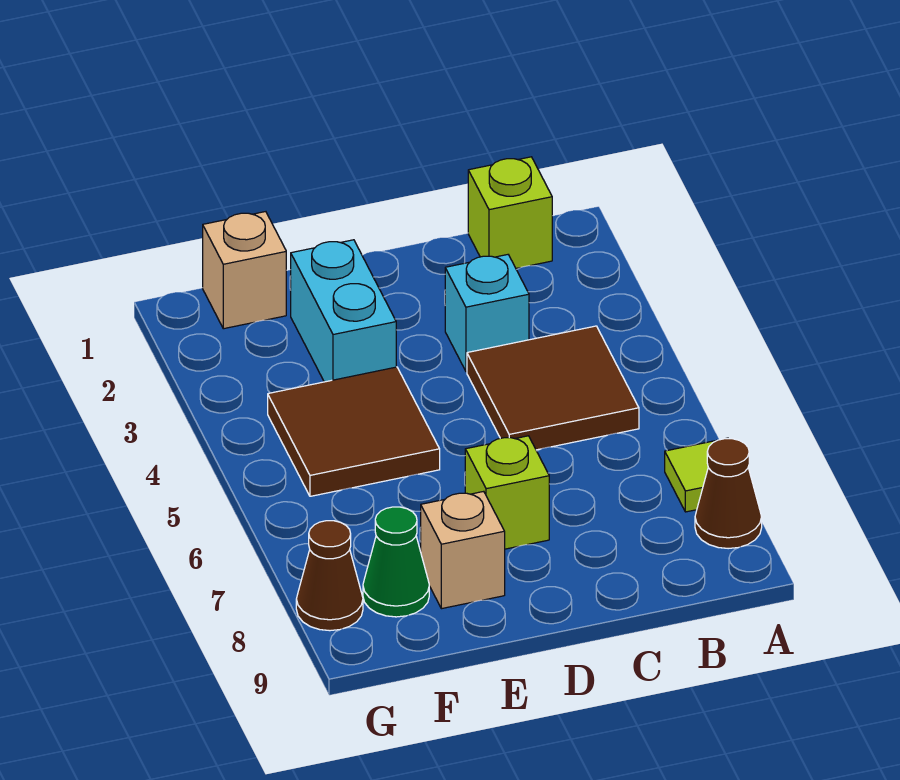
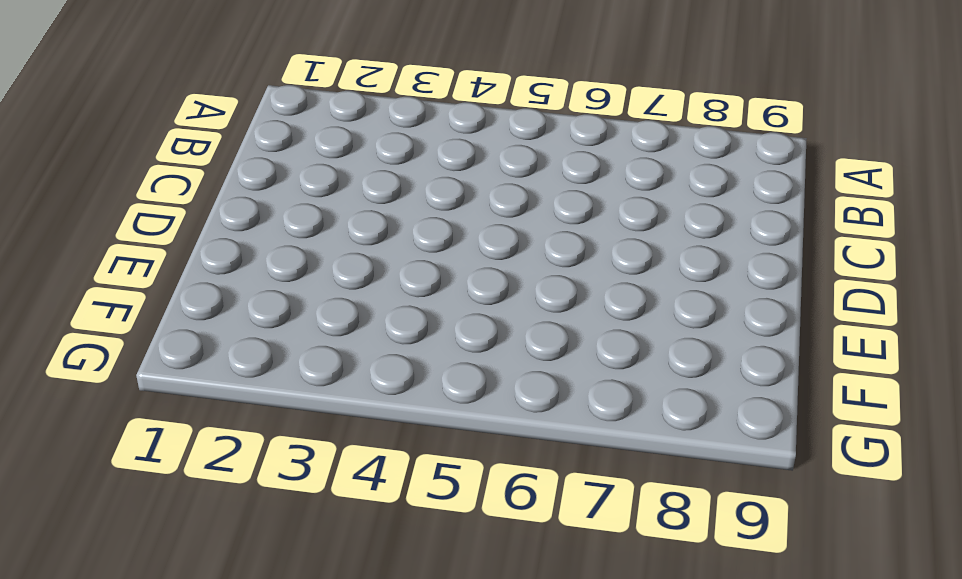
none -> lime tile A7 level 1
none -> brown cone A8 level 1
none -> lime brick B1 level 1

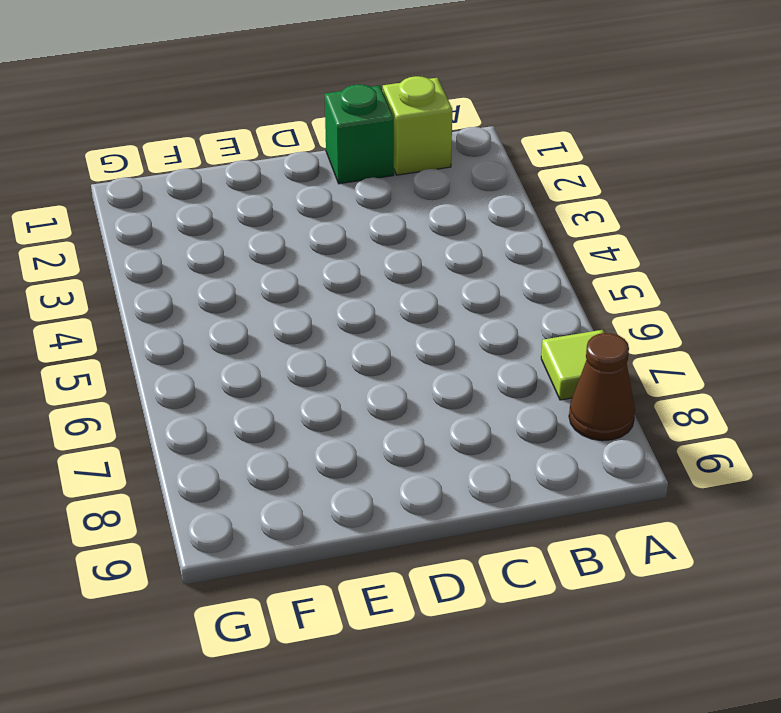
green brick C1 level 1 -> none
none -> brown tile B4:C5 level 1
none -> cyan brick C3 level 1
none -> lime brick D7 level 1

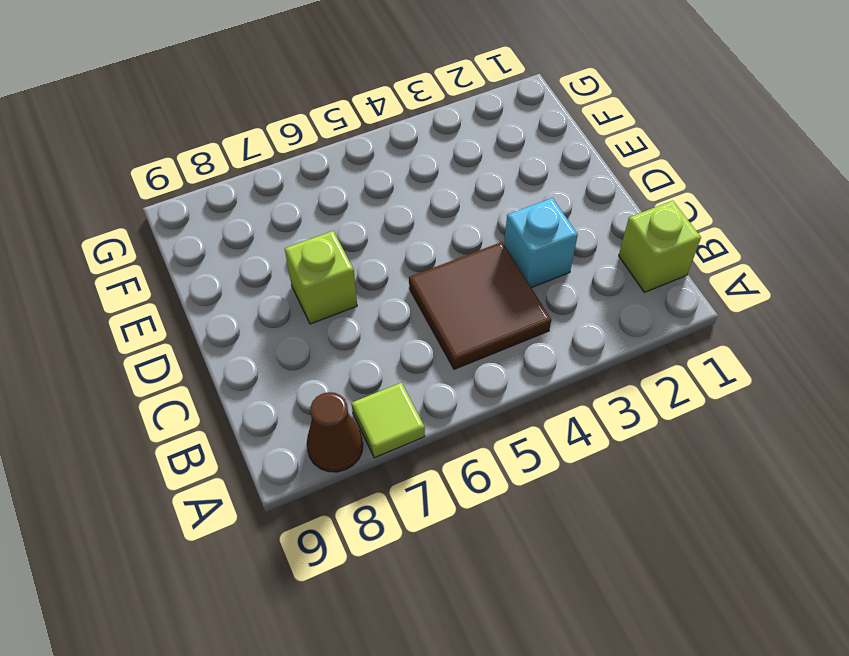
none -> cyan brick E2:E3 level 1
none -> brown tile E4:F5 level 1
none -> tan brick E8 level 1

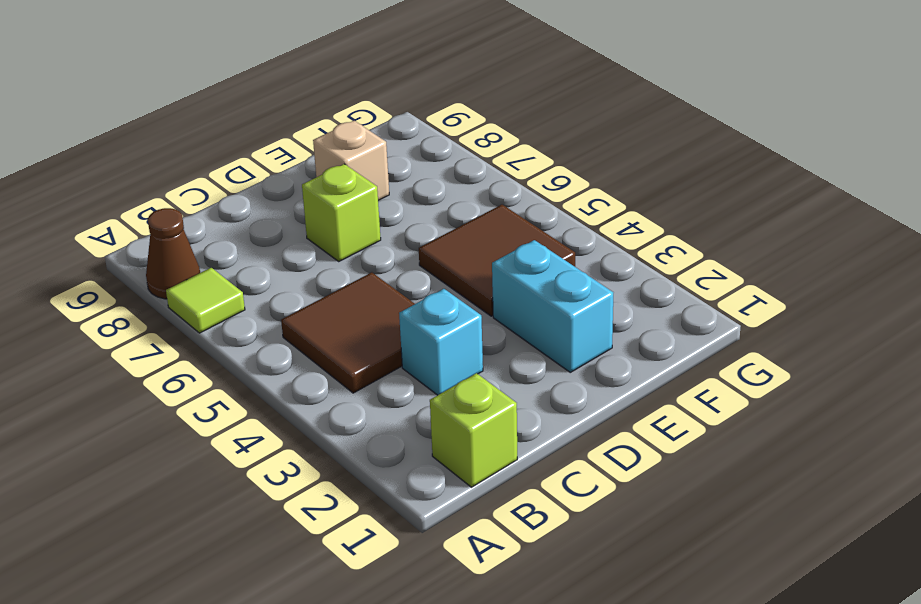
none -> tan brick F1 level 1
none -> green cone F8 level 1
none -> brown cone G8 level 1

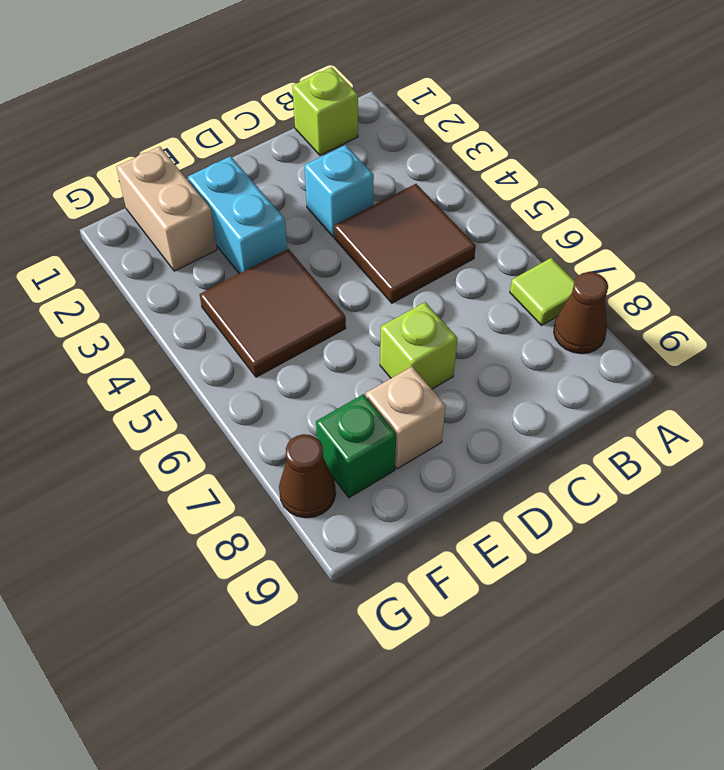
tan brick F1:F2 level 1 -> tan brick F1 level 1
green brick F8 level 1 -> green cone F8 level 1

